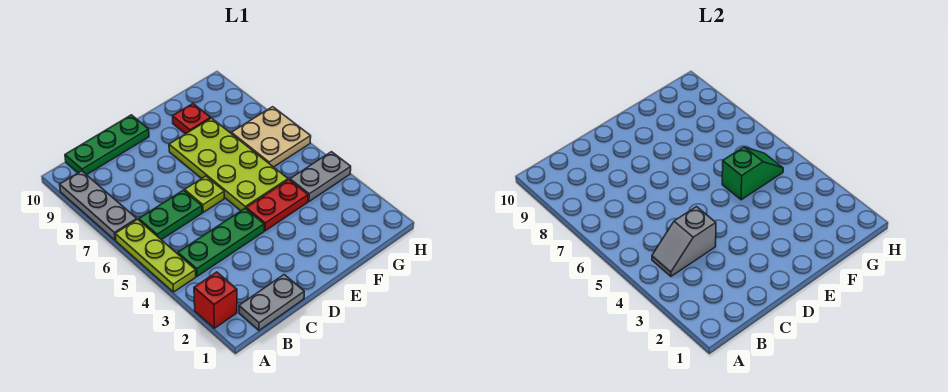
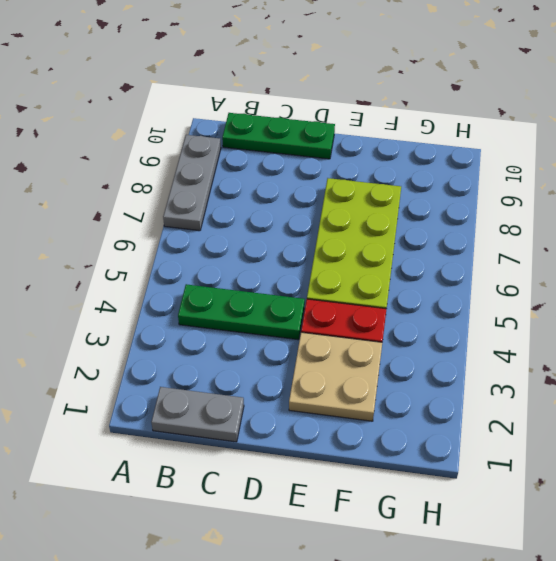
tan plate E2:F3 level 1 -> tan plate G6:H7 level 1
none -> red brick A2 level 1
none -> lime plate A4:A6 level 1
none -> green plate B6:C6 level 1

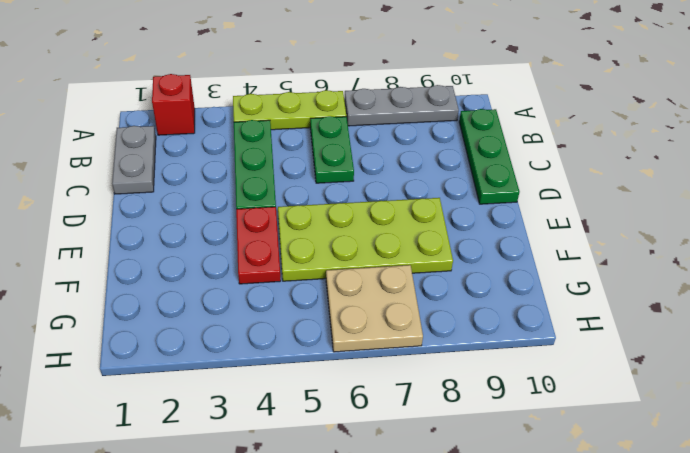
none -> lime plate D6 level 1
none -> red plate F9 level 1
none -> grey plate G4:H4 level 1

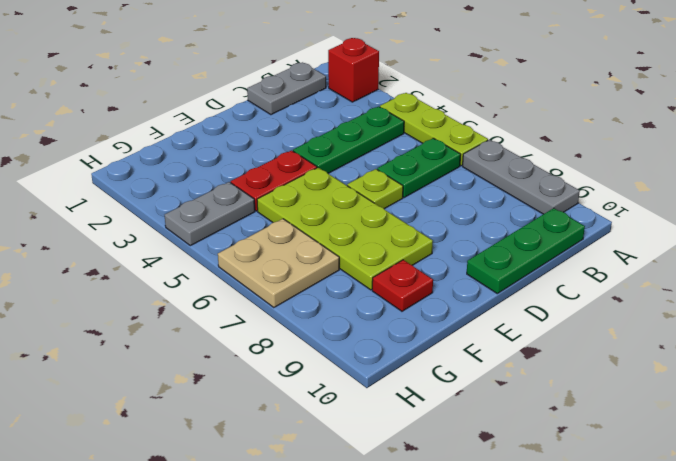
none -> grey slope B4:C4 level 2 top C
none -> green slope F5:G5 level 2 top F

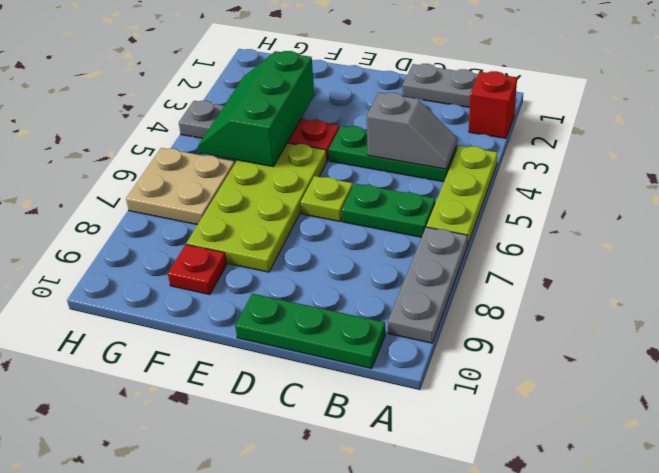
green slope F3:G5 level 2 top F -> green slope F5:G5 level 2 top F

